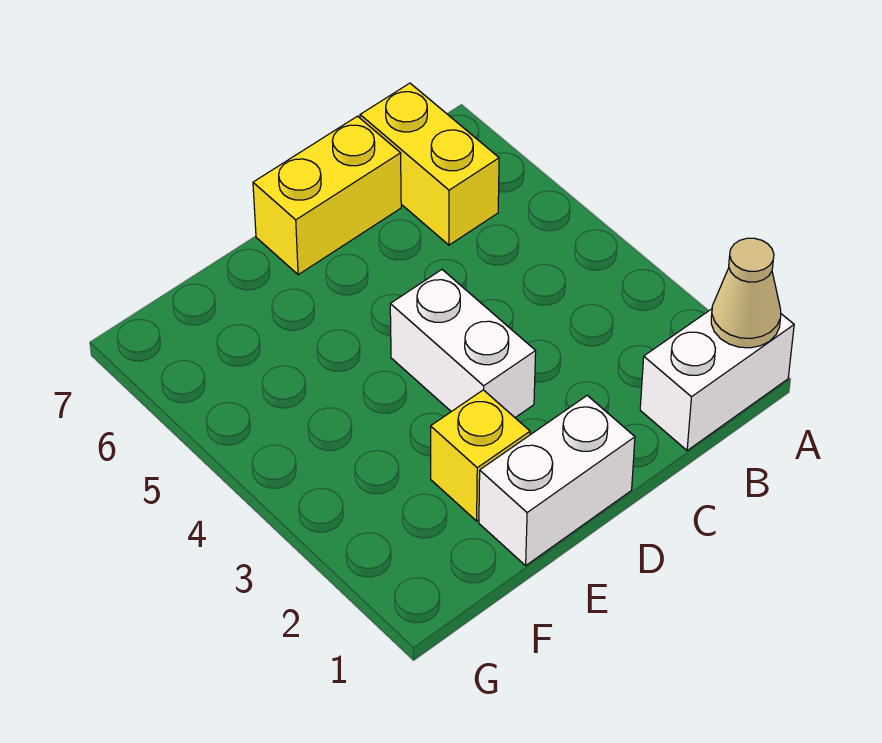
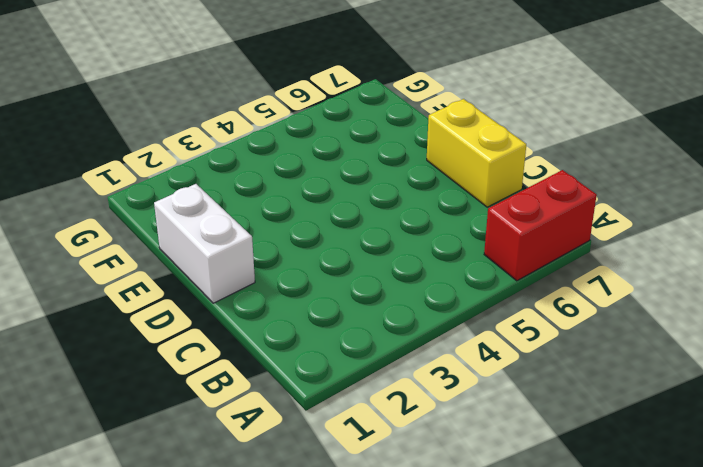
red brick A6:A7 level 1 -> none
none -> white brick A1:B1 level 1
none -> yellow brick B6:B7 level 1

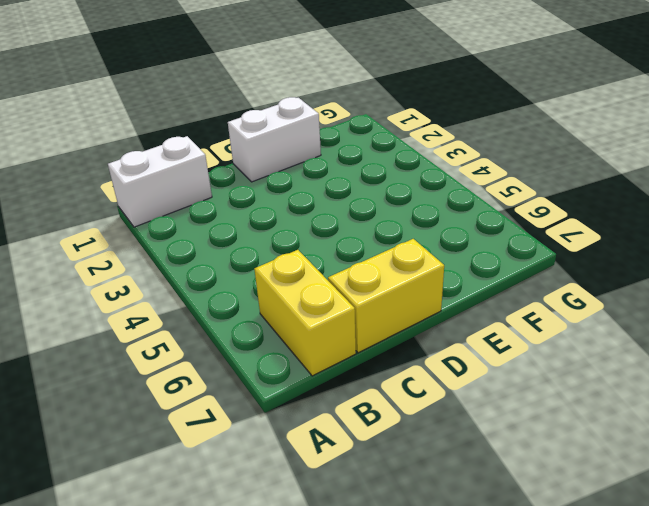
none -> white brick D3:D4 level 1
none -> yellow brick E2 level 1

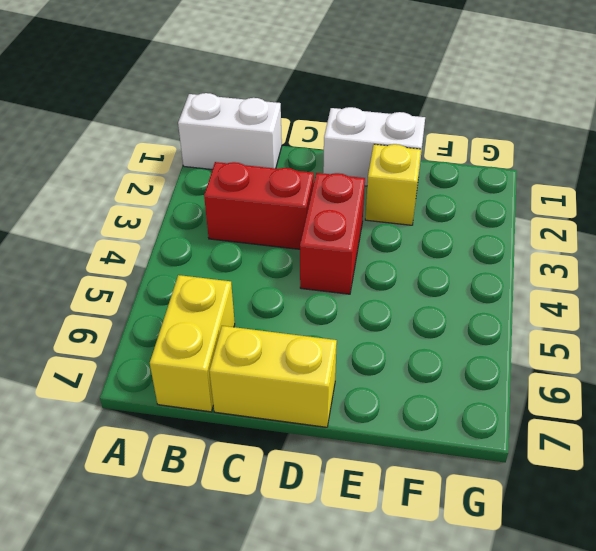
red brick B3:C3 level 1 -> none
red brick D3:D4 level 1 -> white brick D3:D4 level 1
none -> tan cone A1 level 2

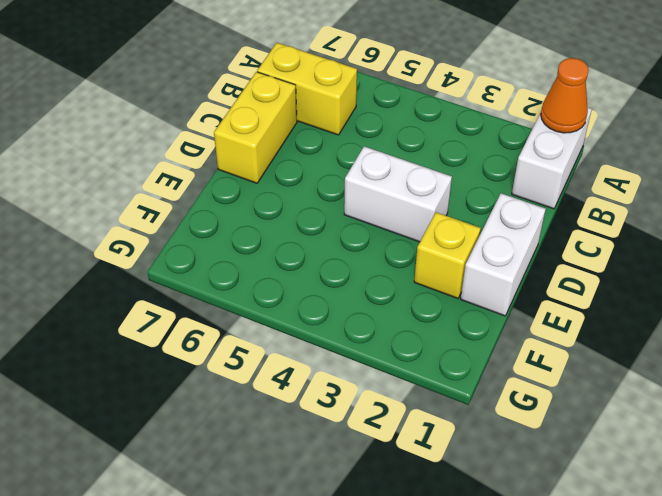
orange cone A1 level 2 -> tan cone A1 level 2

